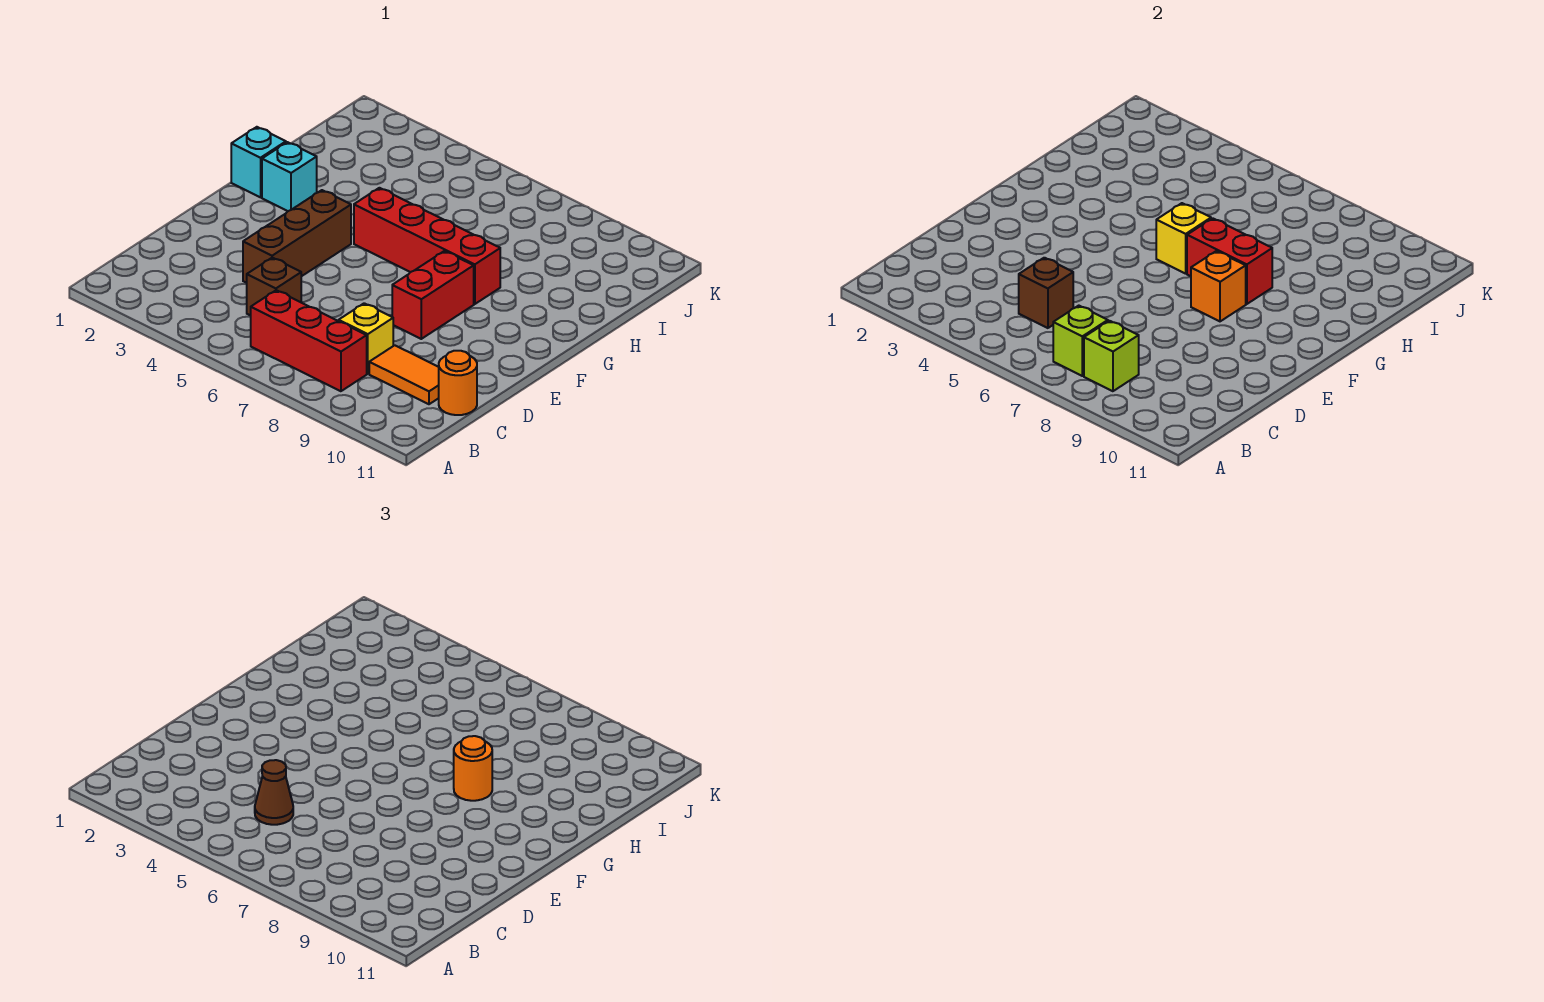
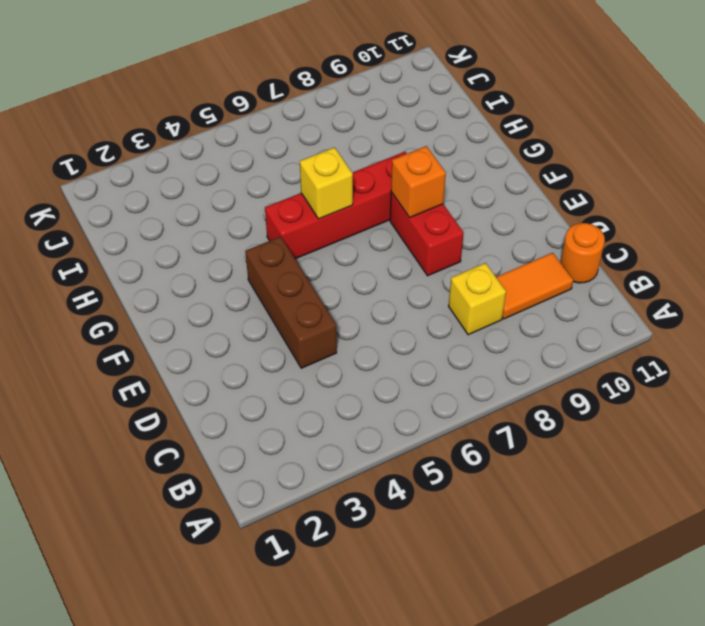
none -> red brick B6:B8 level 1
none -> brown brick C5 level 1
none -> cyan brick G1 level 1

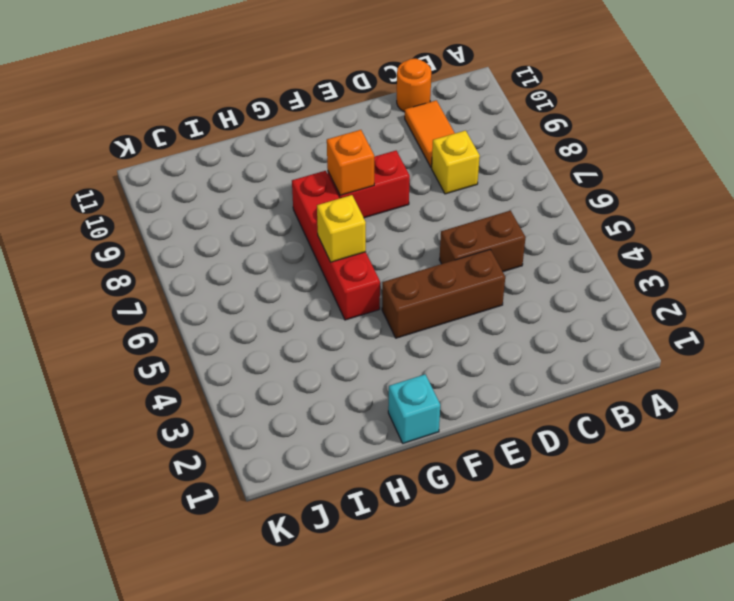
brown brick C5:D5 level 1 -> brown brick C5 level 1
none -> red brick B6:B8 level 1
none -> cyan brick G2 level 1
none -> lime brick B7 level 2

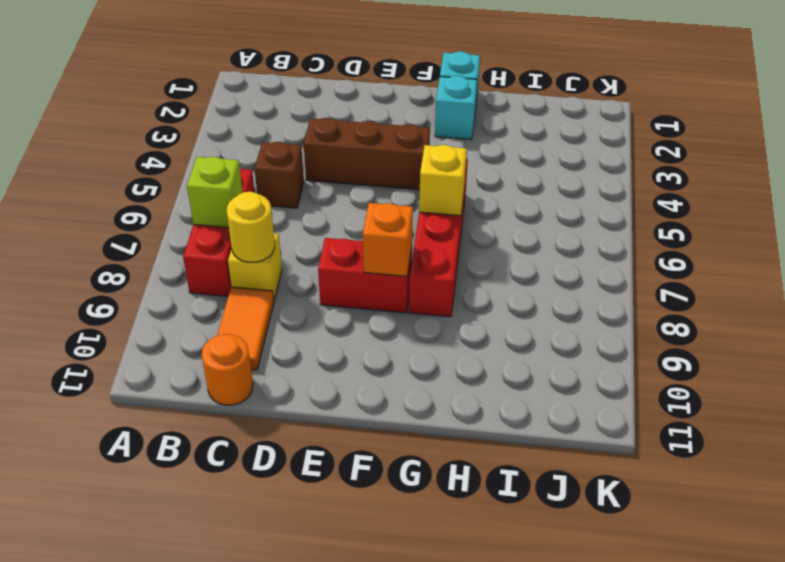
yellow round brick C8 level 2 -> none
none -> lime brick B8 level 2
none -> brown brick C5 level 2
none -> red brick G7:G8 level 2

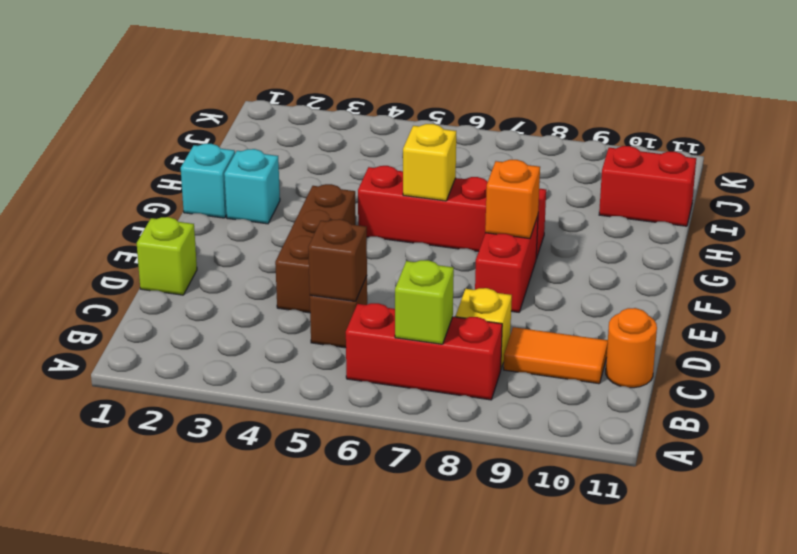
lime brick D1 level 1 -> lime brick B8 level 2
red brick I10:I11 level 1 -> red brick G7:G8 level 2
none -> brown cone C5 level 3
none -> orange round brick G8 level 3

